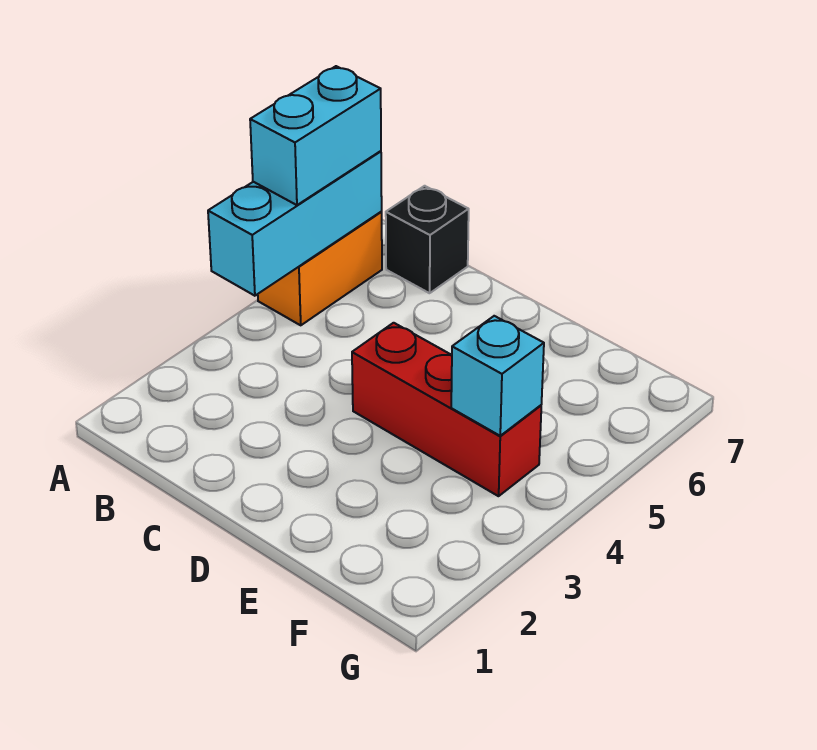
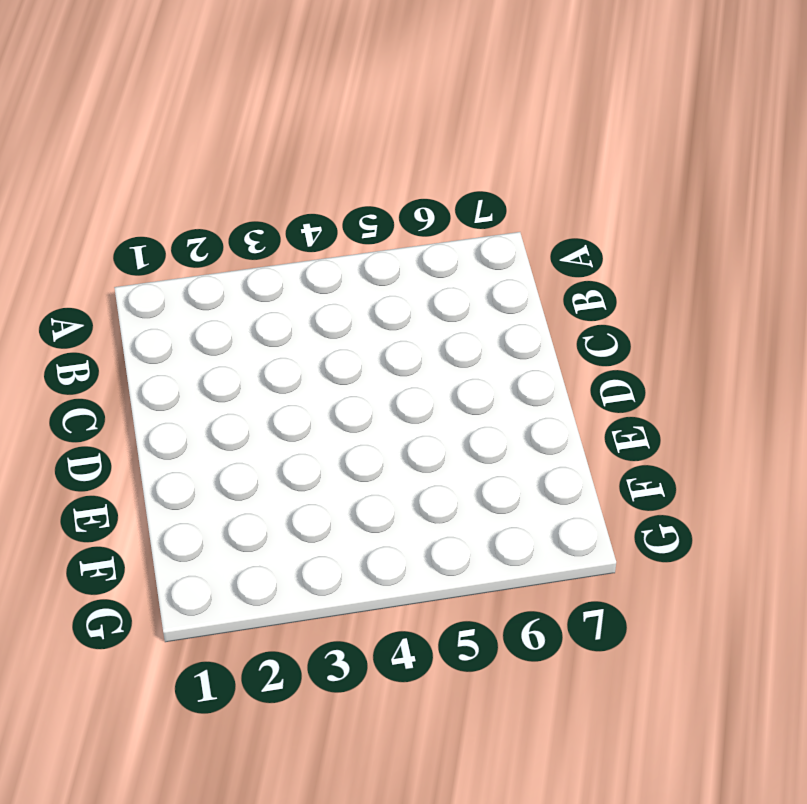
none -> orange brick A5:A6 level 1
none -> black brick B7 level 1

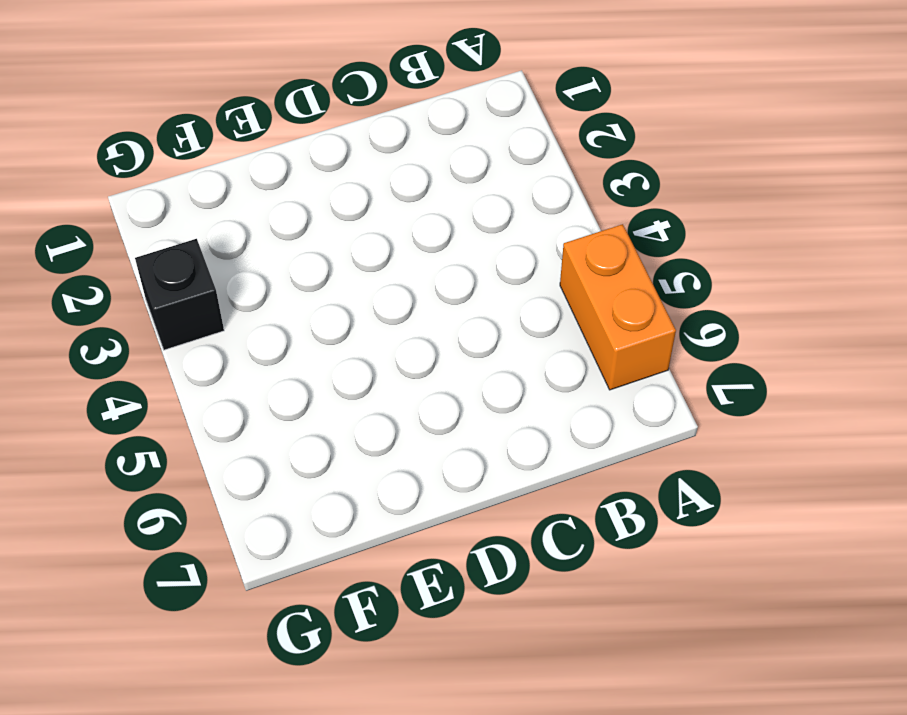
black brick G3 level 1 -> black brick B7 level 1
none -> red brick D4:F4 level 1
none -> cyan brick A4:A6 level 2

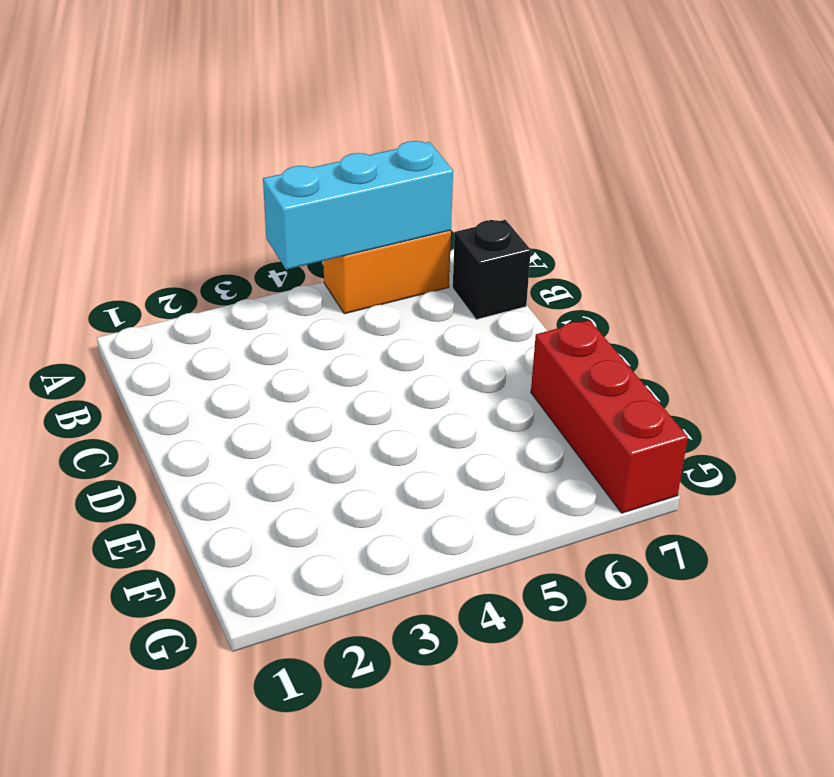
red brick E7:G7 level 1 -> red brick D4:F4 level 1
none -> cyan brick F4 level 2
none -> cyan brick A5:A6 level 3

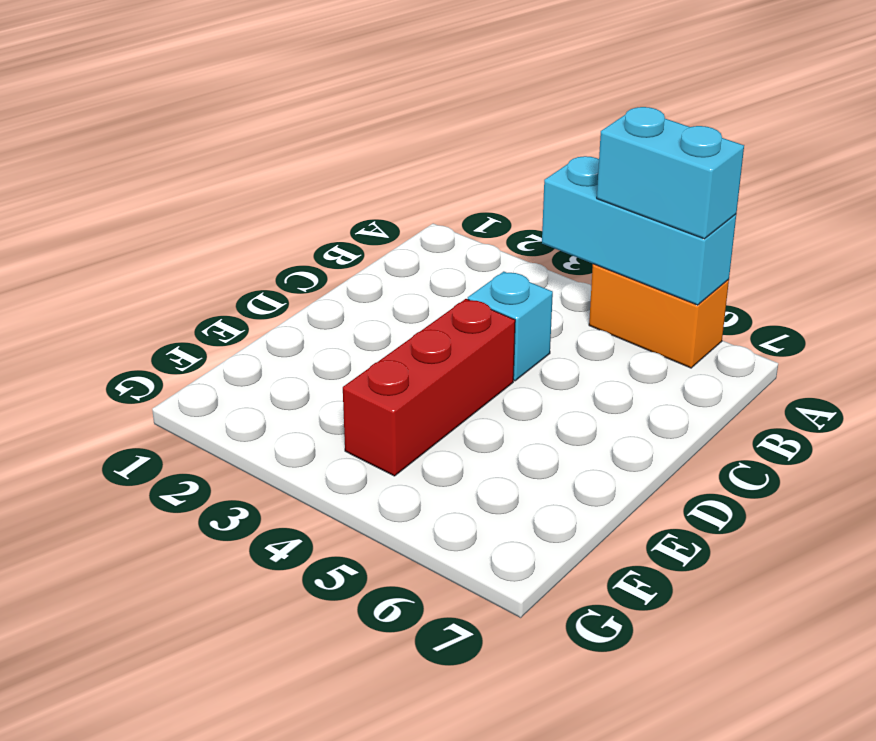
cyan brick C4 level 1 -> cyan brick F4 level 2
none -> black brick B7 level 1

